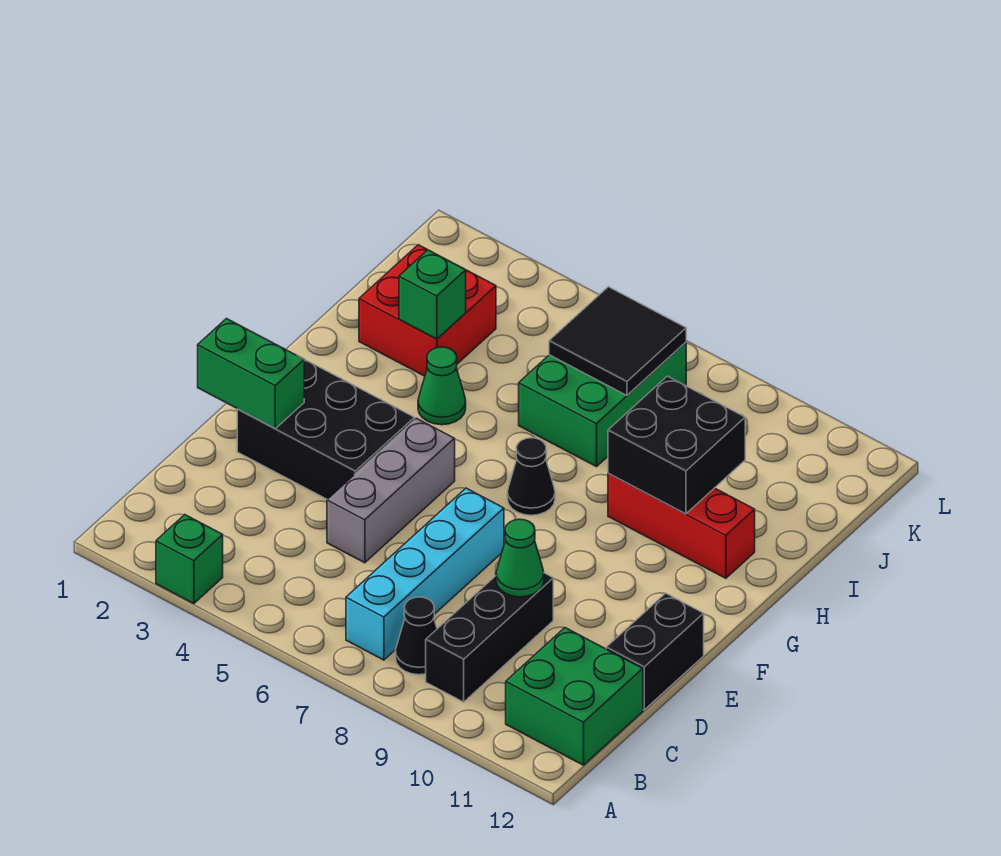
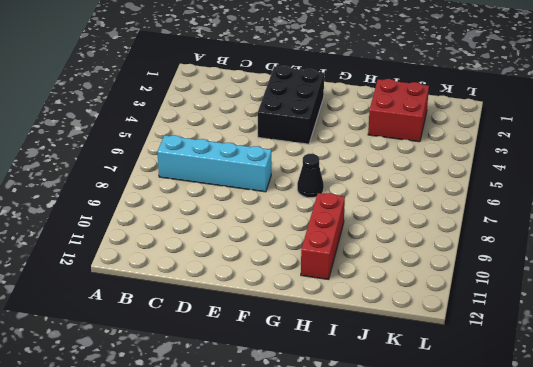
none -> green brick A3 level 1
none -> black cone B8 level 1
none -> black brick B9:D9 level 1

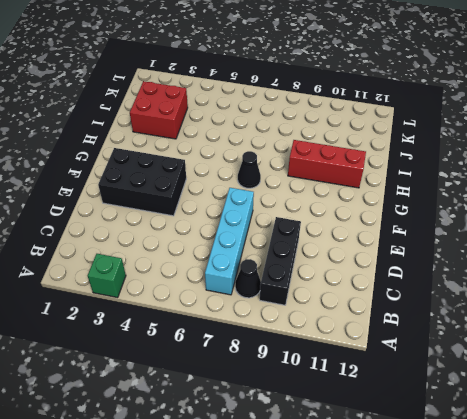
none -> green brick B11:C12 level 1
none -> grey brick D5:F5 level 1
none -> black brick D12:E12 level 1

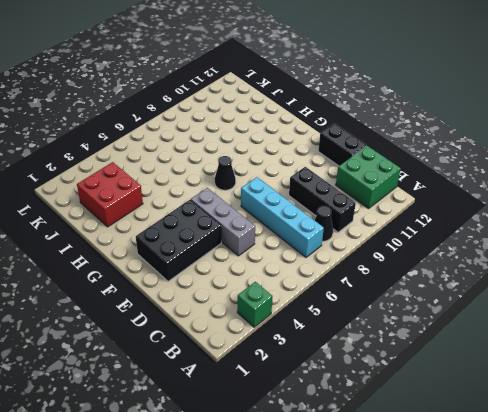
none -> green cone H4 level 1
none -> red brick H9:H11 level 1
none -> green brick I6:K7 level 1

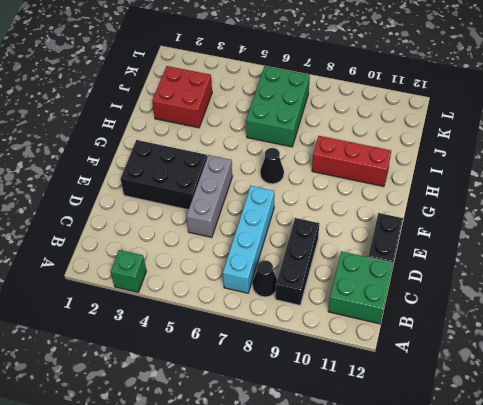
none -> green cone H4 level 1
none -> green cone D9 level 2
none -> green brick E1:E2 level 2

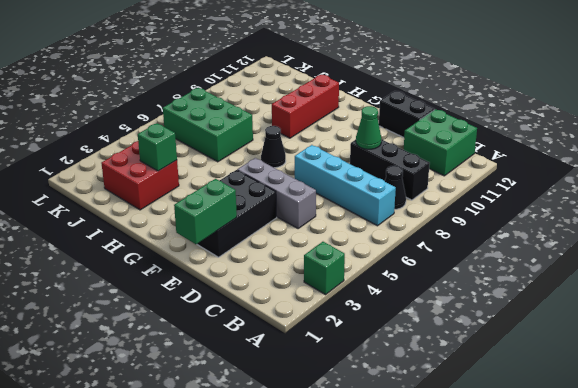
none -> green cone H4 level 1
none -> black brick H9:I10 level 2
none -> black tile J6:K7 level 2

